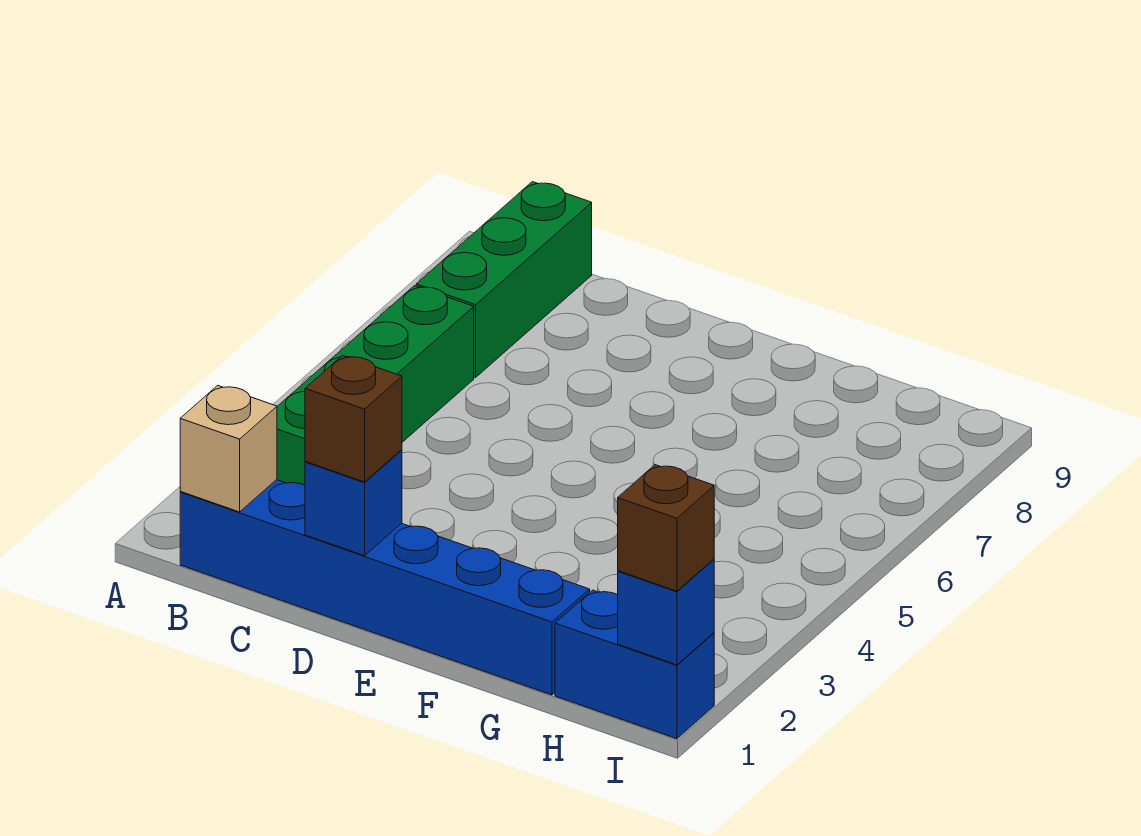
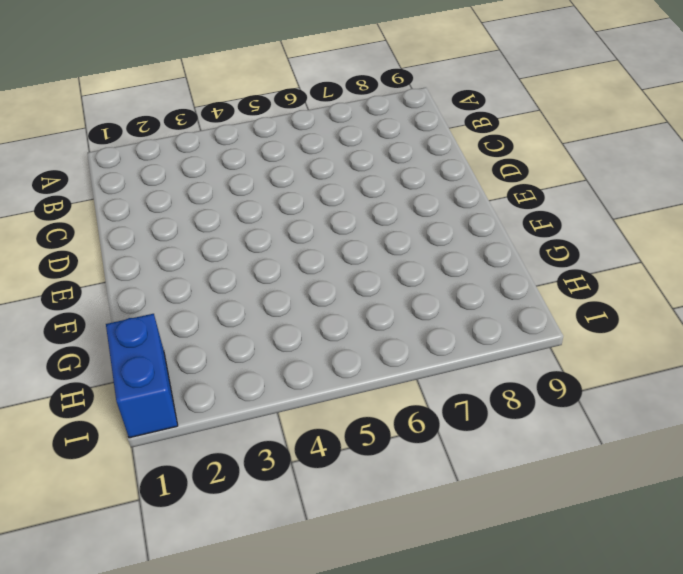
none -> blue brick B1:G1 level 1
none -> green brick B3:B6 level 1

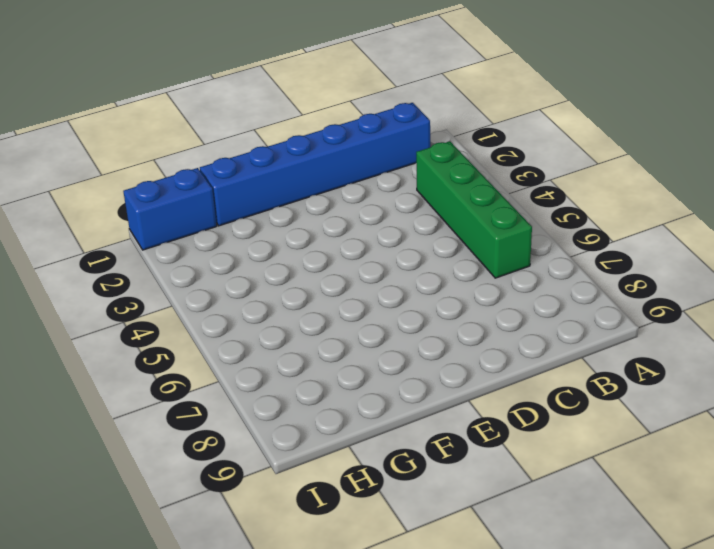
none -> green brick B7:B9 level 1
none -> tan brick B1 level 2

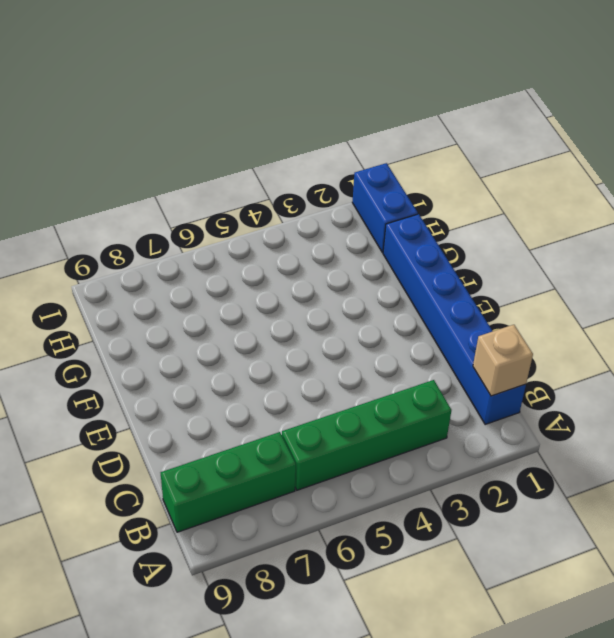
none -> blue brick D1 level 2
none -> blue brick I1 level 2

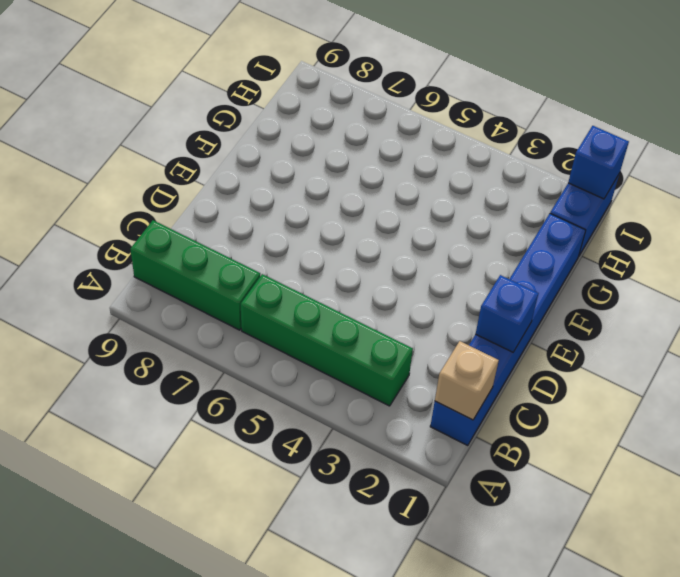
none -> brown brick D1 level 3
none -> brown brick I1 level 3

